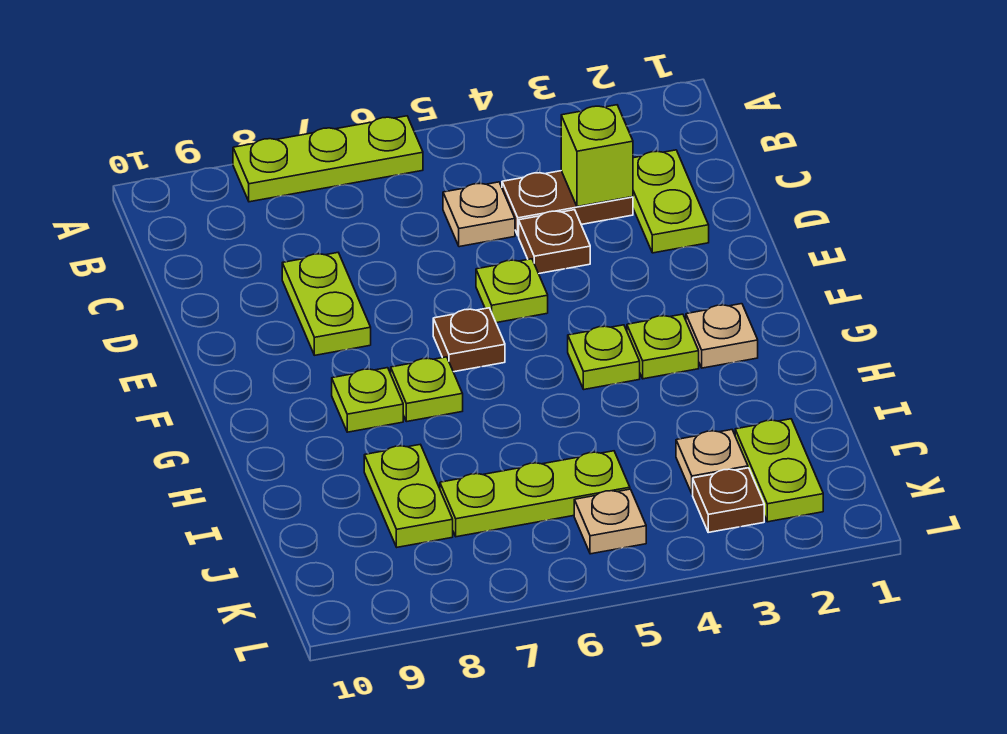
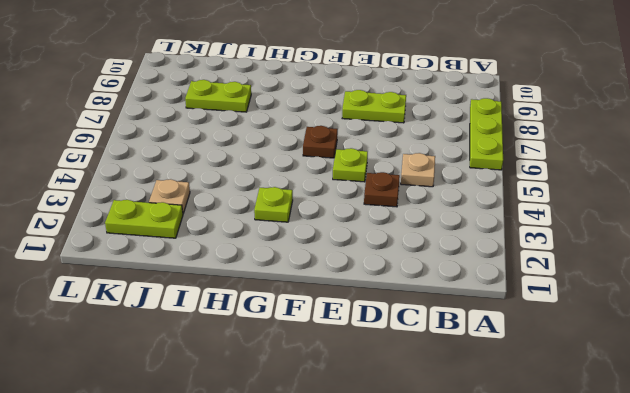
none -> lime plate C2:D2 level 1
none -> brown plate C3:C4 level 1
none -> tan plate G2 level 1

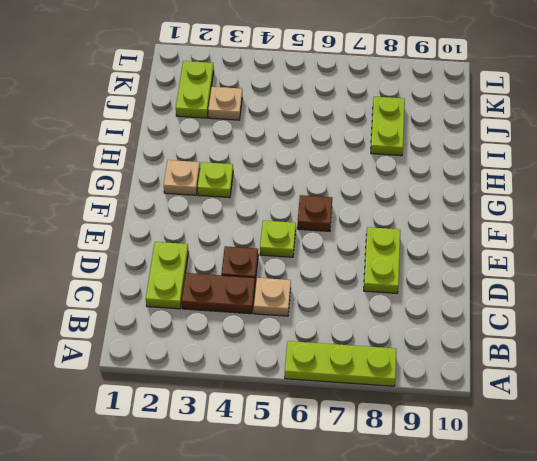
none -> lime plate G4 level 1
none -> lime plate G7 level 1
none -> lime plate G8 level 1

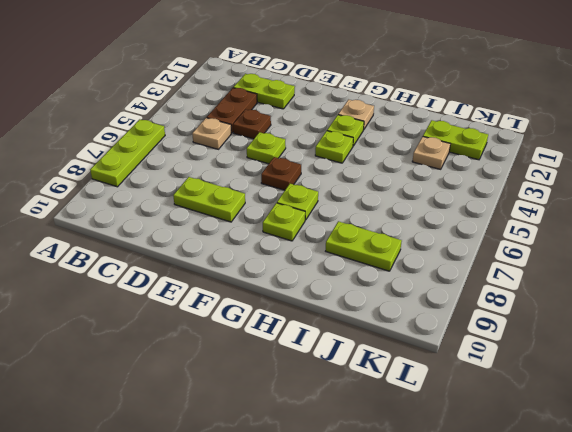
none -> lime plate J5:J7 level 1
none -> brown plate K3 level 1
none -> tan plate K5 level 1

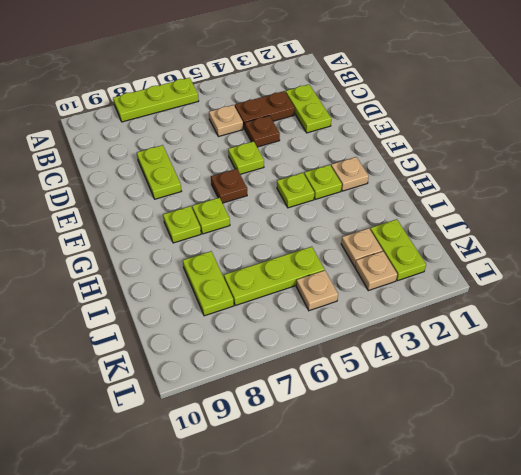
tan plate K3 level 1 -> brown plate K3 level 1
none -> lime brick C3 level 2

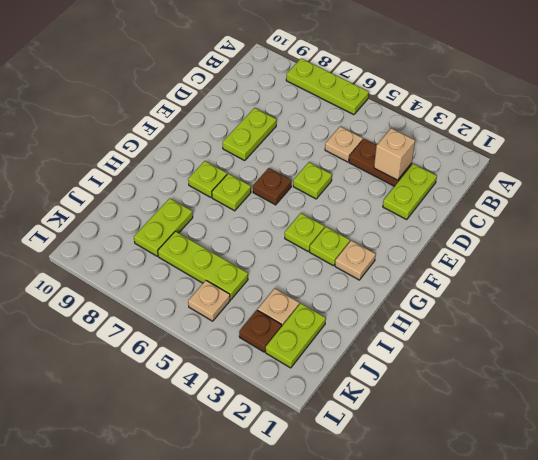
tan brick C3 level 2 -> lime brick C3 level 2
none -> brown plate D4 level 1

